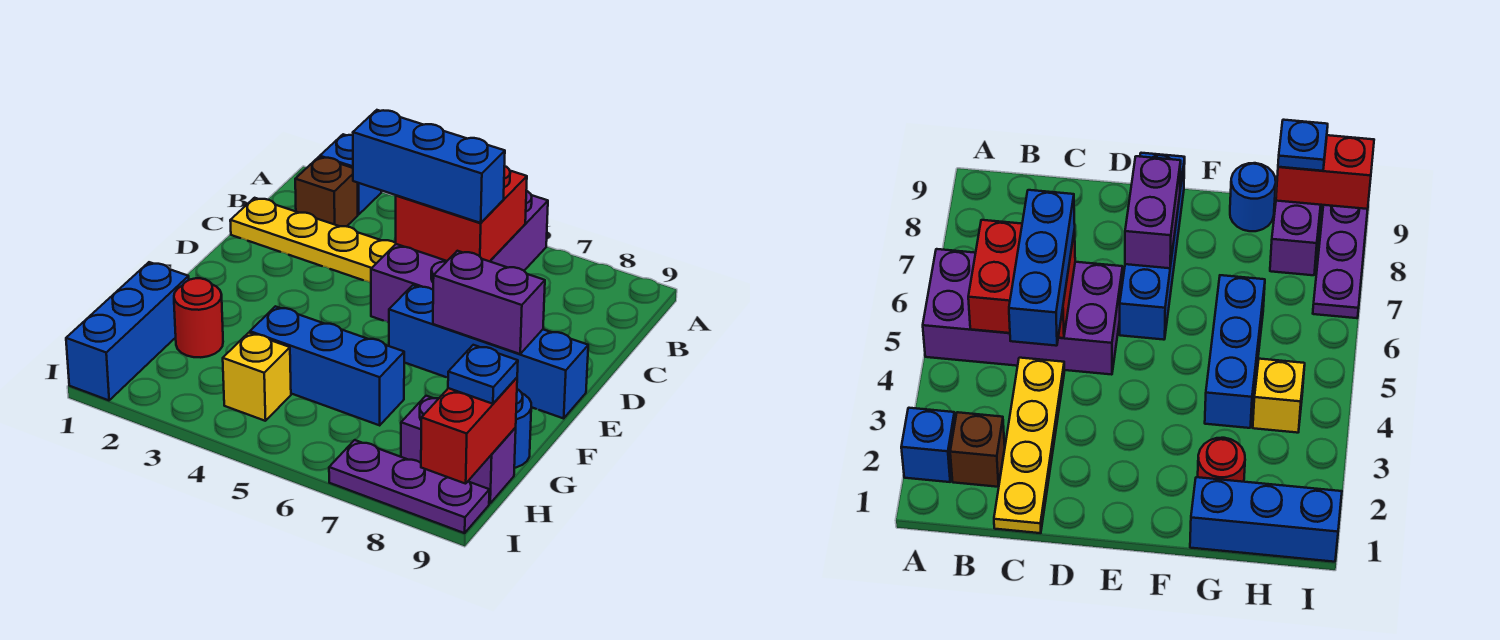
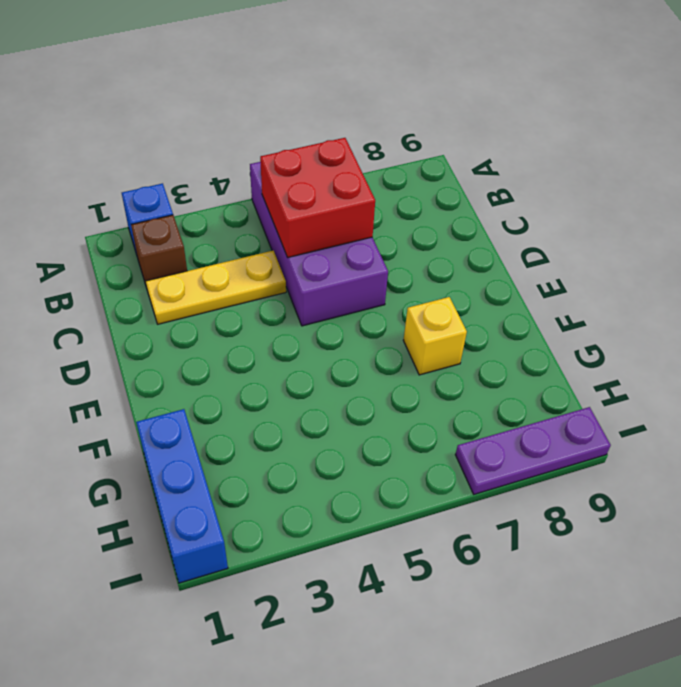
yellow plate C2:C4 level 1 -> yellow plate C1:C4 level 1
yellow brick F7 level 1 -> yellow brick H4 level 1
none -> blue brick E6:E9 level 1
none -> red round brick G2 level 1
none -> blue brick G4:G6 level 1

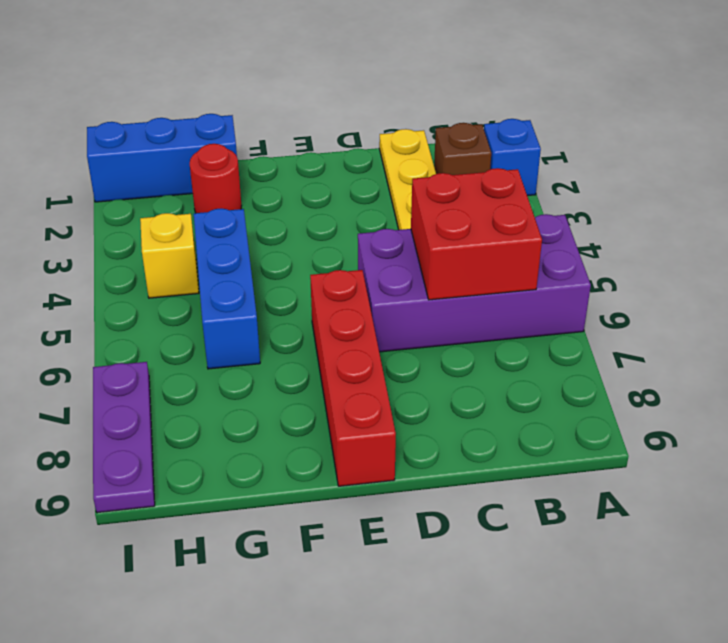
red brick E6:E9 level 1 -> blue brick E6:E9 level 1
none -> blue round brick G9 level 1
none -> purple brick H8:H9 level 1
none -> purple brick E7:E8 level 2

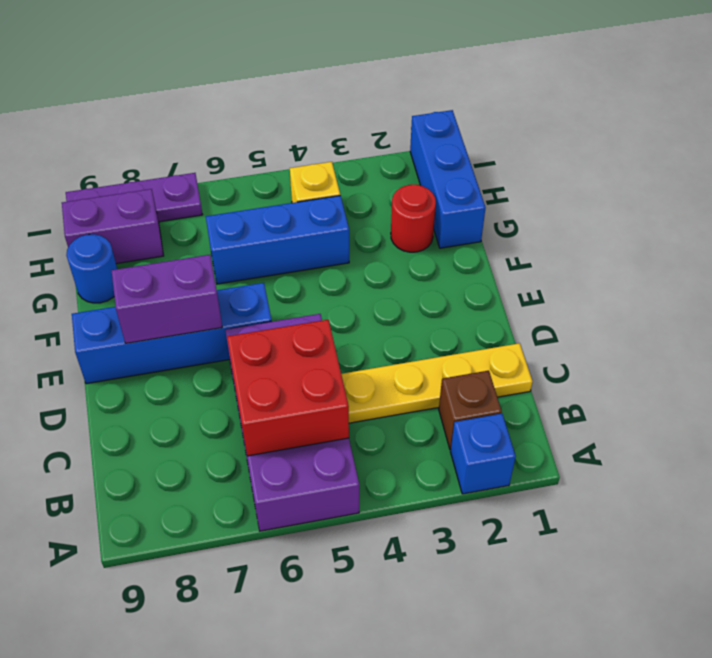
none -> red brick H9:I9 level 2
none -> blue brick C4:C6 level 3
none -> blue plate H9 level 3

